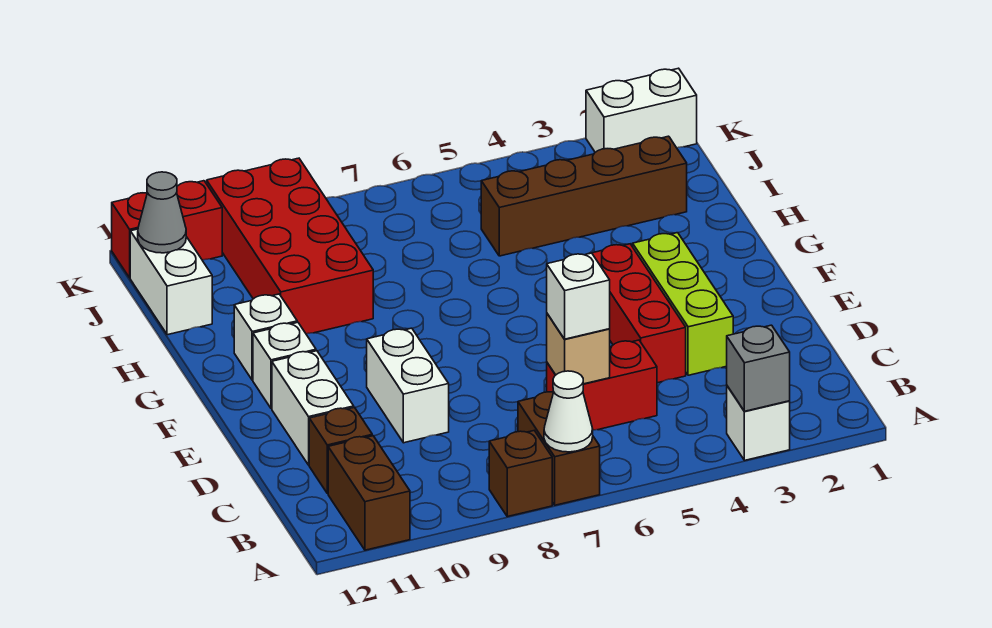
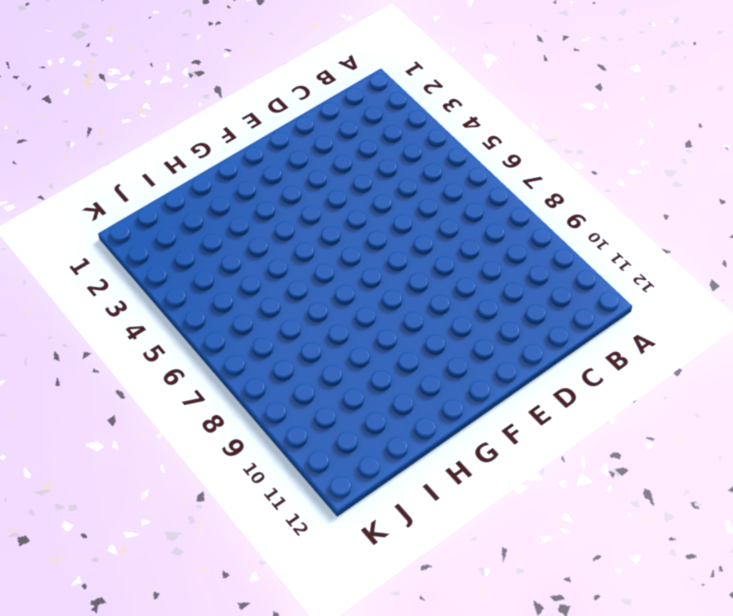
none -> white brick A3 level 1
none -> brown brick A7:B7 level 1
none -> brown brick A8 level 1

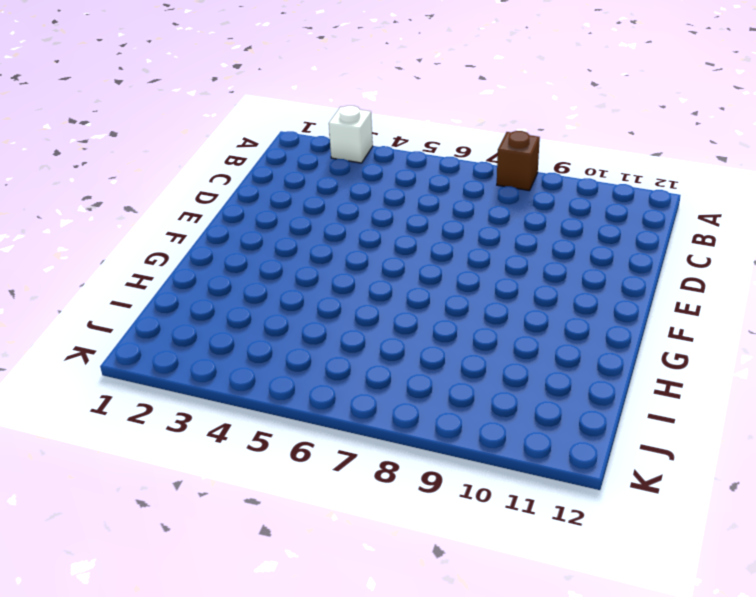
none -> brown brick A7:B7 level 1
none -> brown brick A11:B11 level 1
none -> red brick C5:C6 level 1

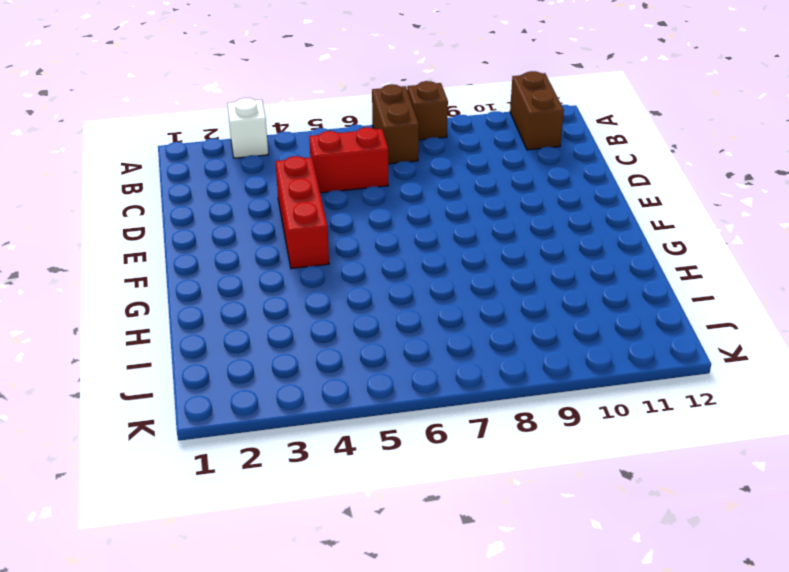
none -> brown brick C11 level 1
none -> lime brick D3:F3 level 1
none -> white brick D9:E9 level 1

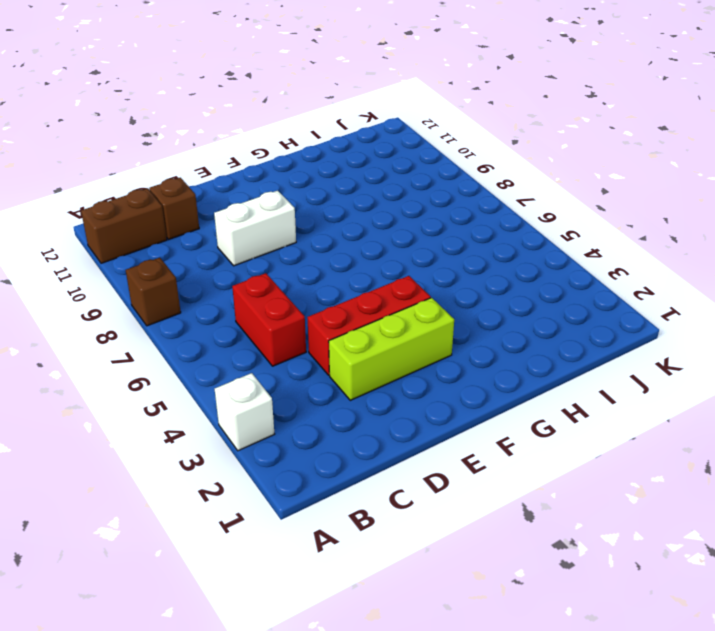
none -> brown brick A7:B7 level 1
none -> white brick D11:E11 level 1
none -> white brick F11 level 1

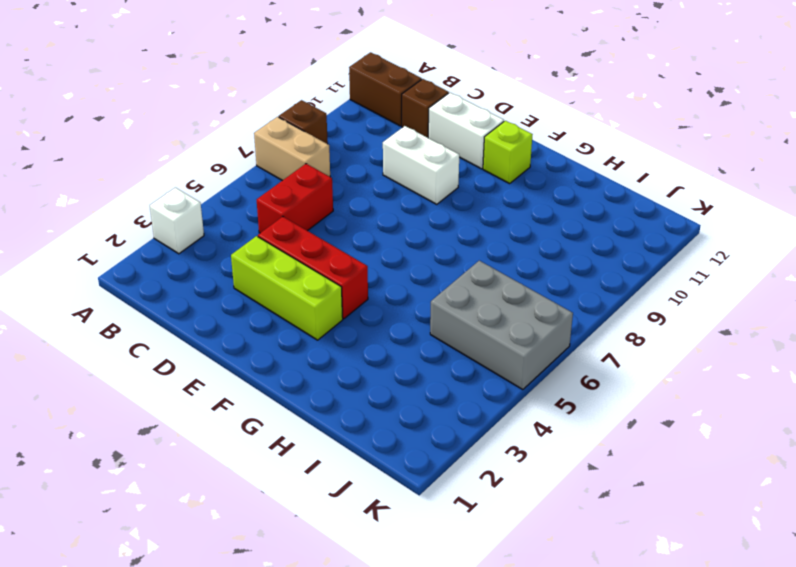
tan brick A7:B7 level 1 -> brown brick A7:B7 level 1
lime brick F11 level 1 -> white brick F11 level 1
grey brick I5:K6 level 1 -> brown brick I2:I5 level 1
none -> white brick G11 level 1
none -> red brick H9:K10 level 1
none -> white brick I12:J12 level 1

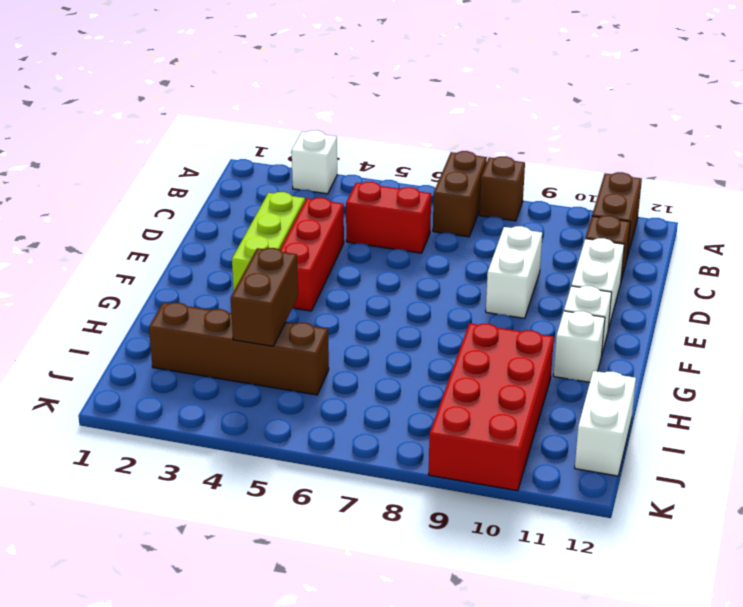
brown brick H4:I4 level 2 -> none
none -> white brick K1:K2 level 1
none -> red brick K11:K12 level 1
none -> grey brick A3 level 2

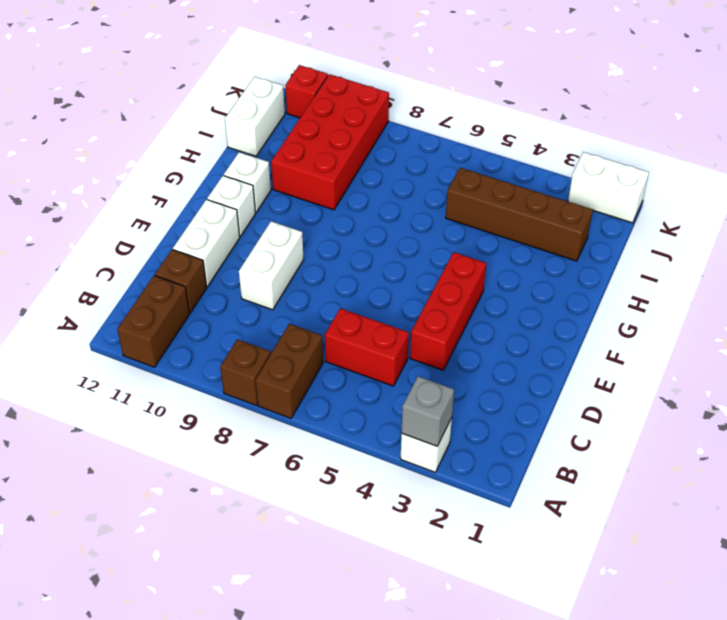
red brick K11 level 1 -> red brick K11:K12 level 1
none -> lime brick D3:F3 level 1
none -> white cone A7 level 2
none -> tan brick C6 level 2

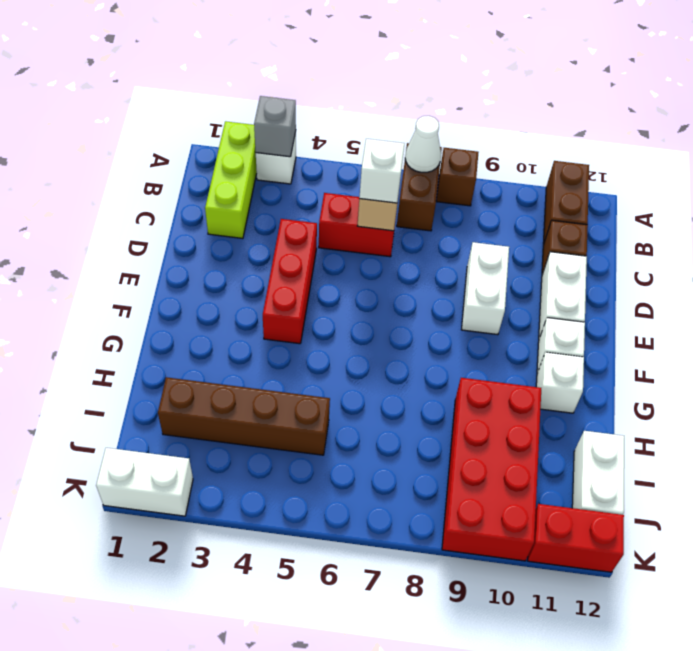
lime brick A2:C2 level 1 -> lime brick D3:F3 level 1
none -> grey cone J12 level 2

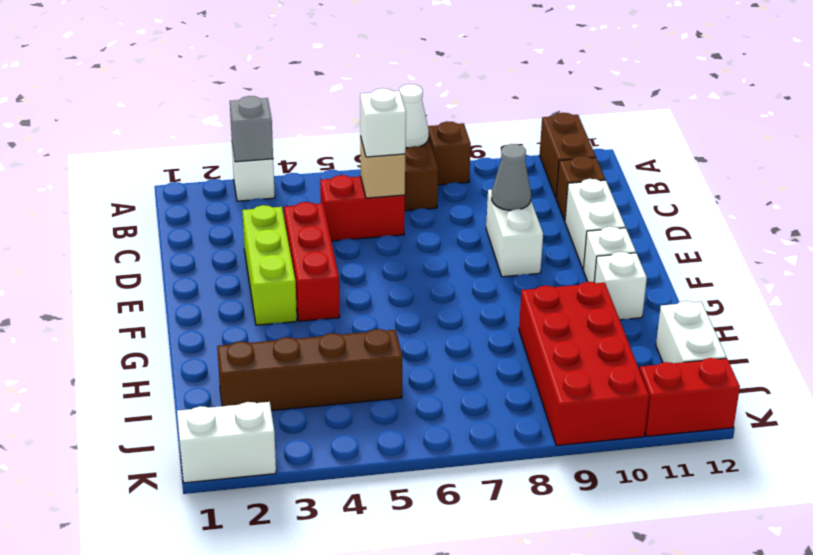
grey cone D9 level 2 -> grey cone J12 level 2

